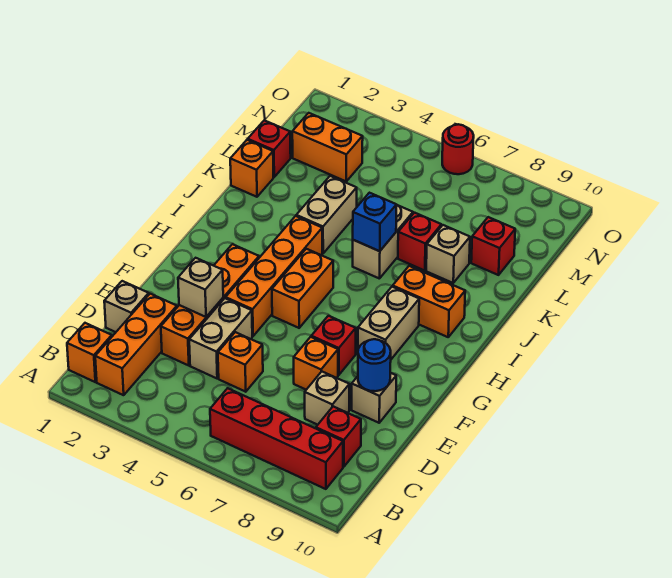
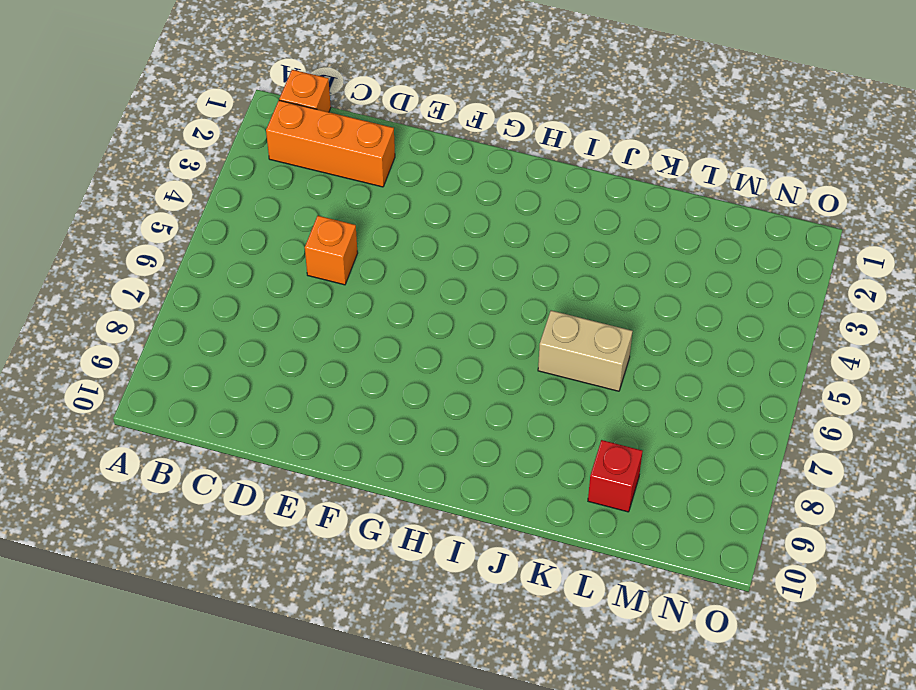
none -> red brick B6:B9 level 1
none -> red brick C9 level 1
none -> tan brick D1 level 1

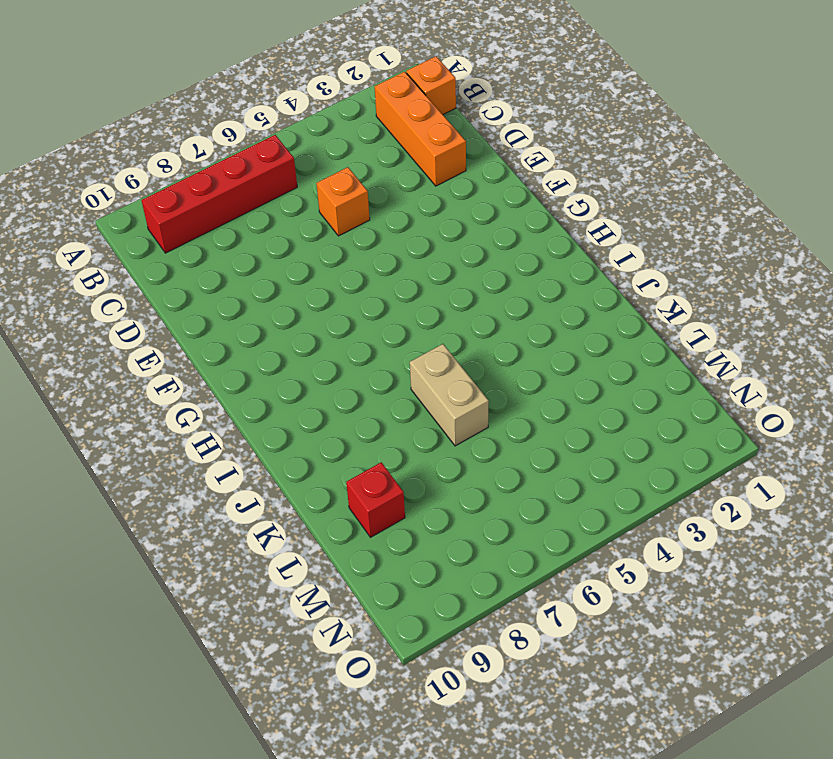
none -> red brick C9 level 1
none -> tan brick D1 level 1
none -> orange brick D3:G3 level 1

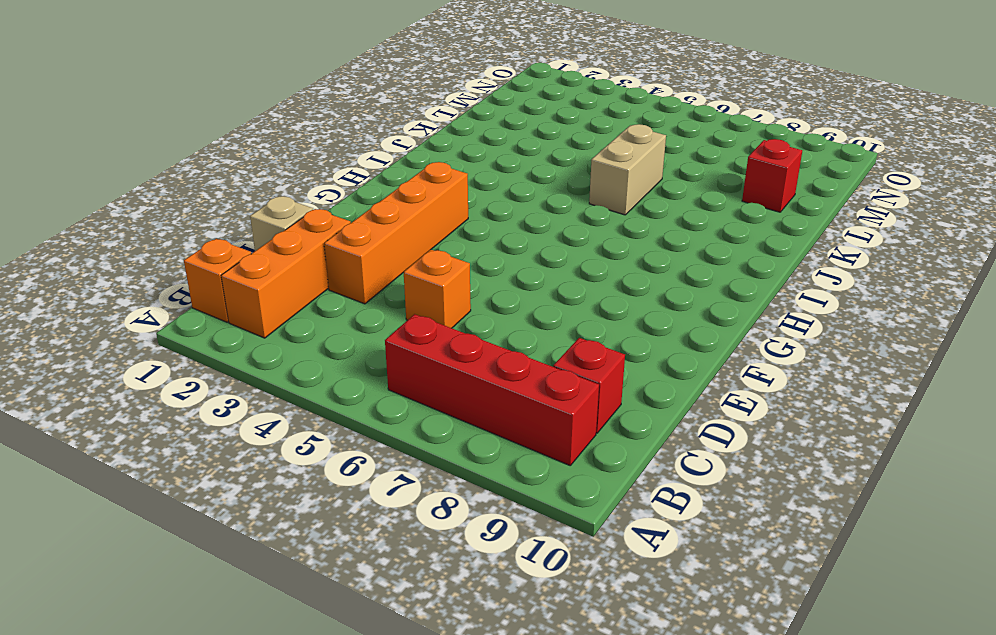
none -> tan brick D4:E4 level 1
none -> tan brick D8 level 1
none -> orange brick E7 level 1

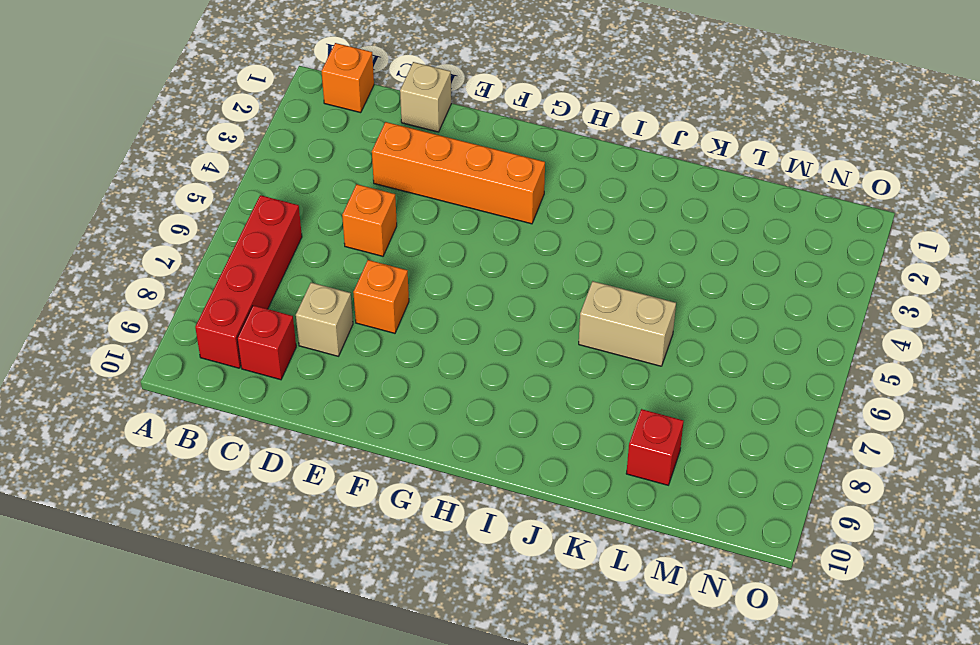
none -> orange brick B2:D2 level 1
none -> tan brick D4:E4 level 1
none -> tan brick E9 level 1

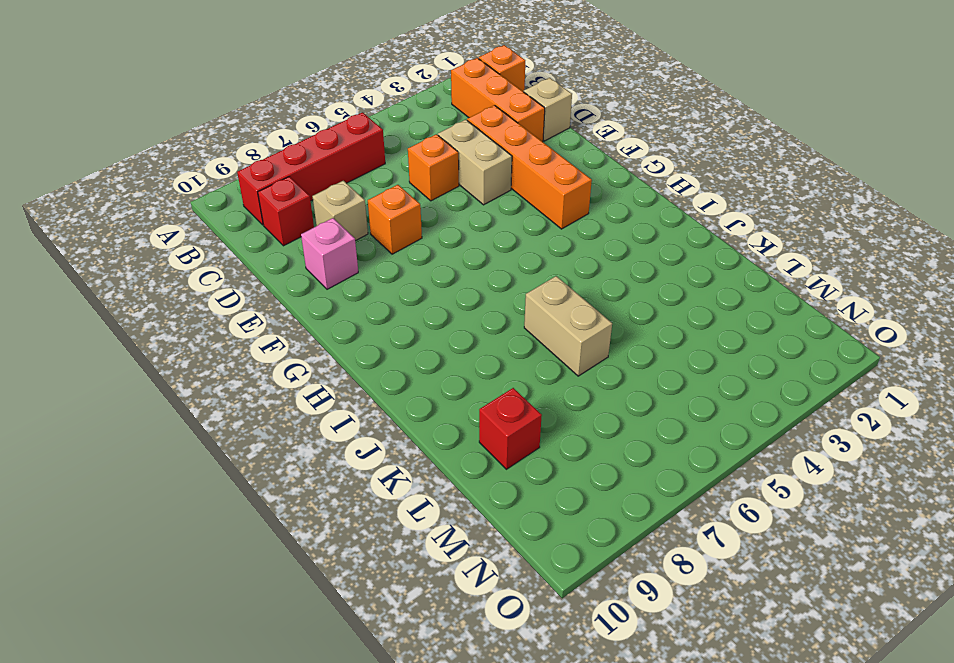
pink brick E9 level 1 -> tan brick E9 level 1
none -> orange brick F4:I4 level 1
none -> red brick F7 level 1
none -> orange brick G5:H5 level 1

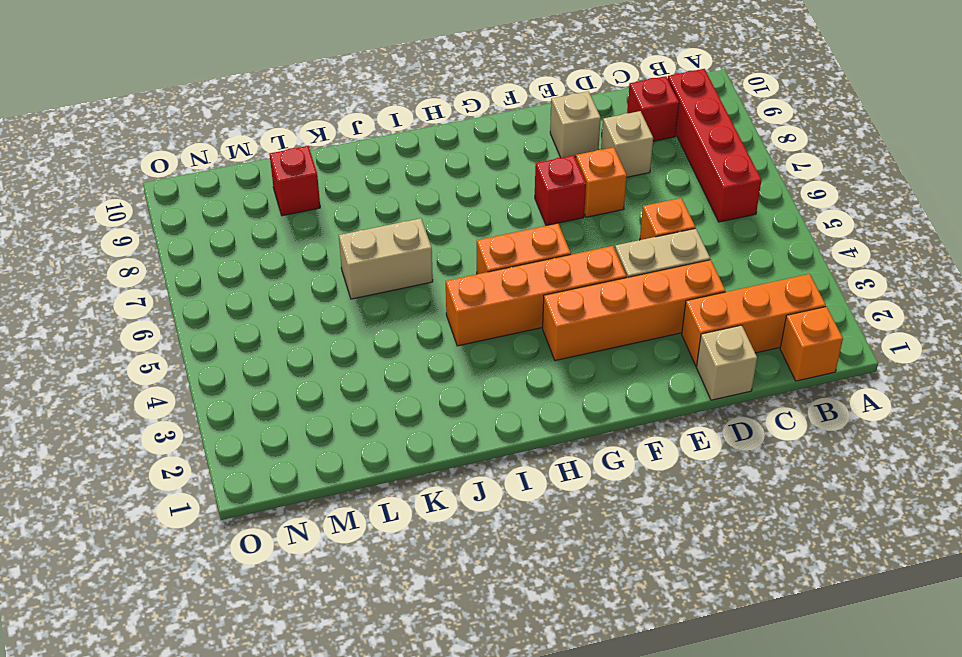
none -> tan brick G8:H8 level 1
none -> orange brick I8:I9 level 1
none -> tan brick J4:K4 level 1

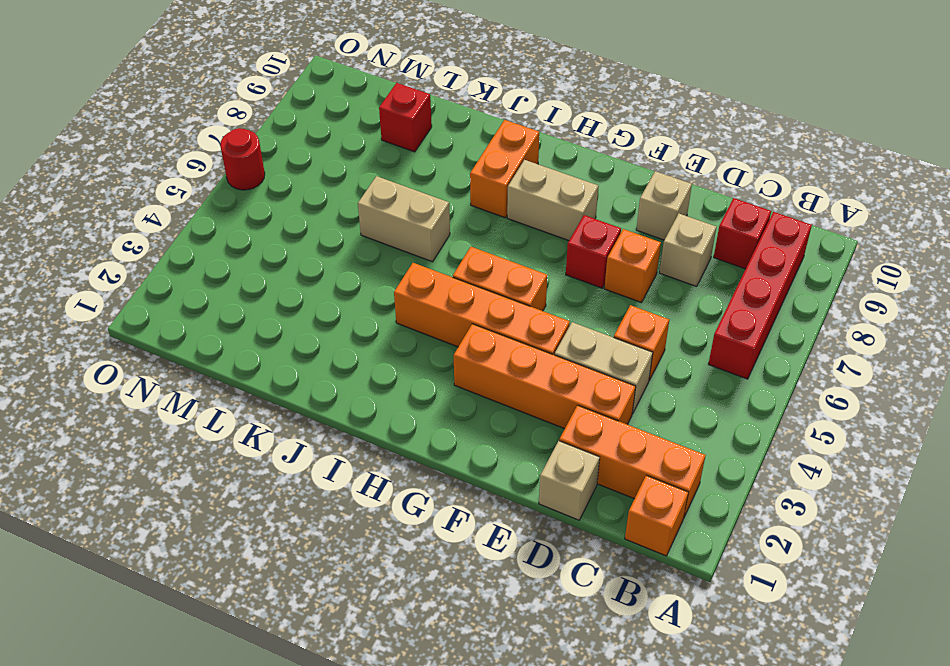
none -> tan brick J4:K4 level 1
none -> orange brick K1 level 1
none -> red brick K7 level 1

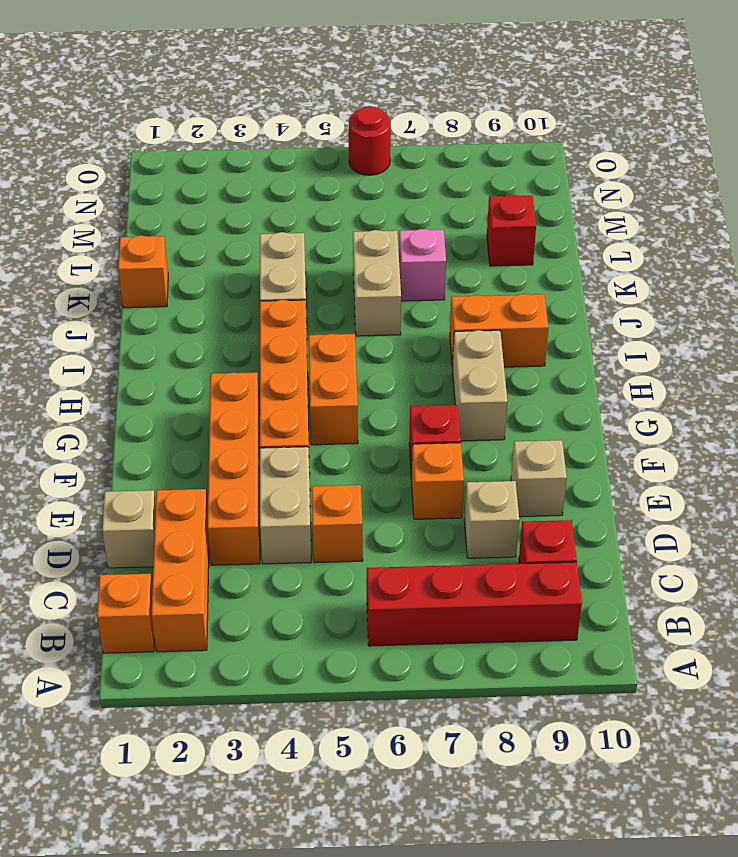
pink brick K7 level 1 -> red brick K7 level 1
none -> tan brick K8 level 1
none -> red brick L1 level 1
none -> orange brick M2:M3 level 1

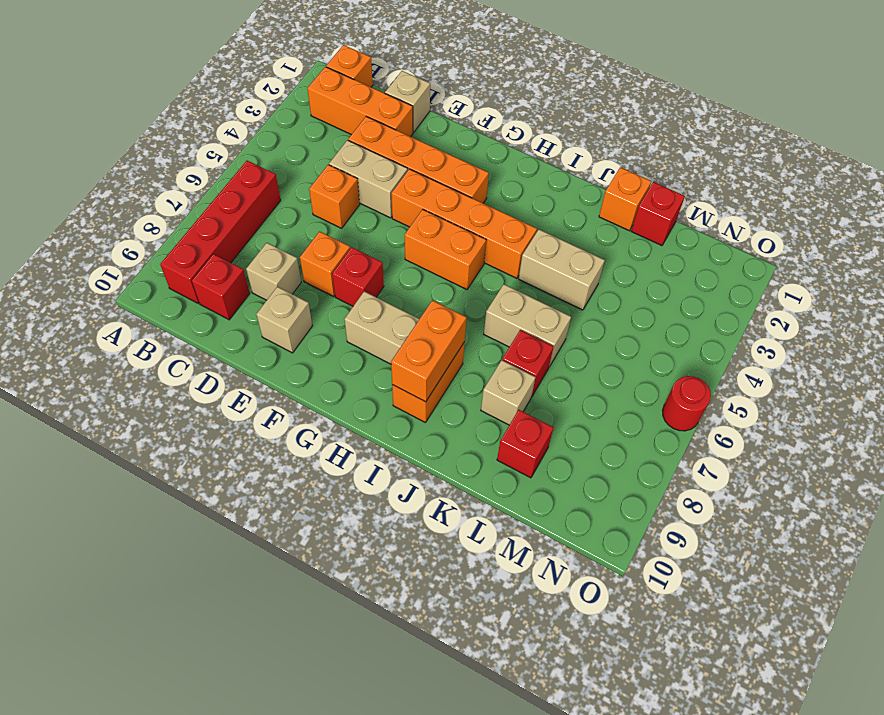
orange brick I8:I9 level 2 -> orange brick M2:M3 level 1
none -> tan brick E3 level 2
none -> blue round brick E9 level 2
none -> blue brick J6 level 2

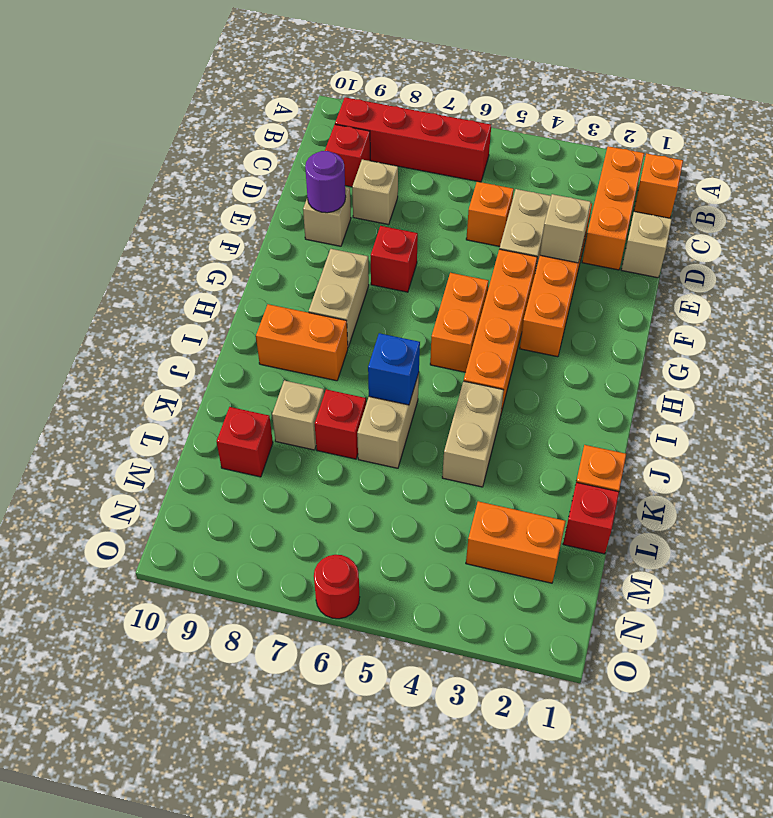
purple round brick E9 level 2 -> blue round brick E9 level 2
none -> orange brick E7 level 1

